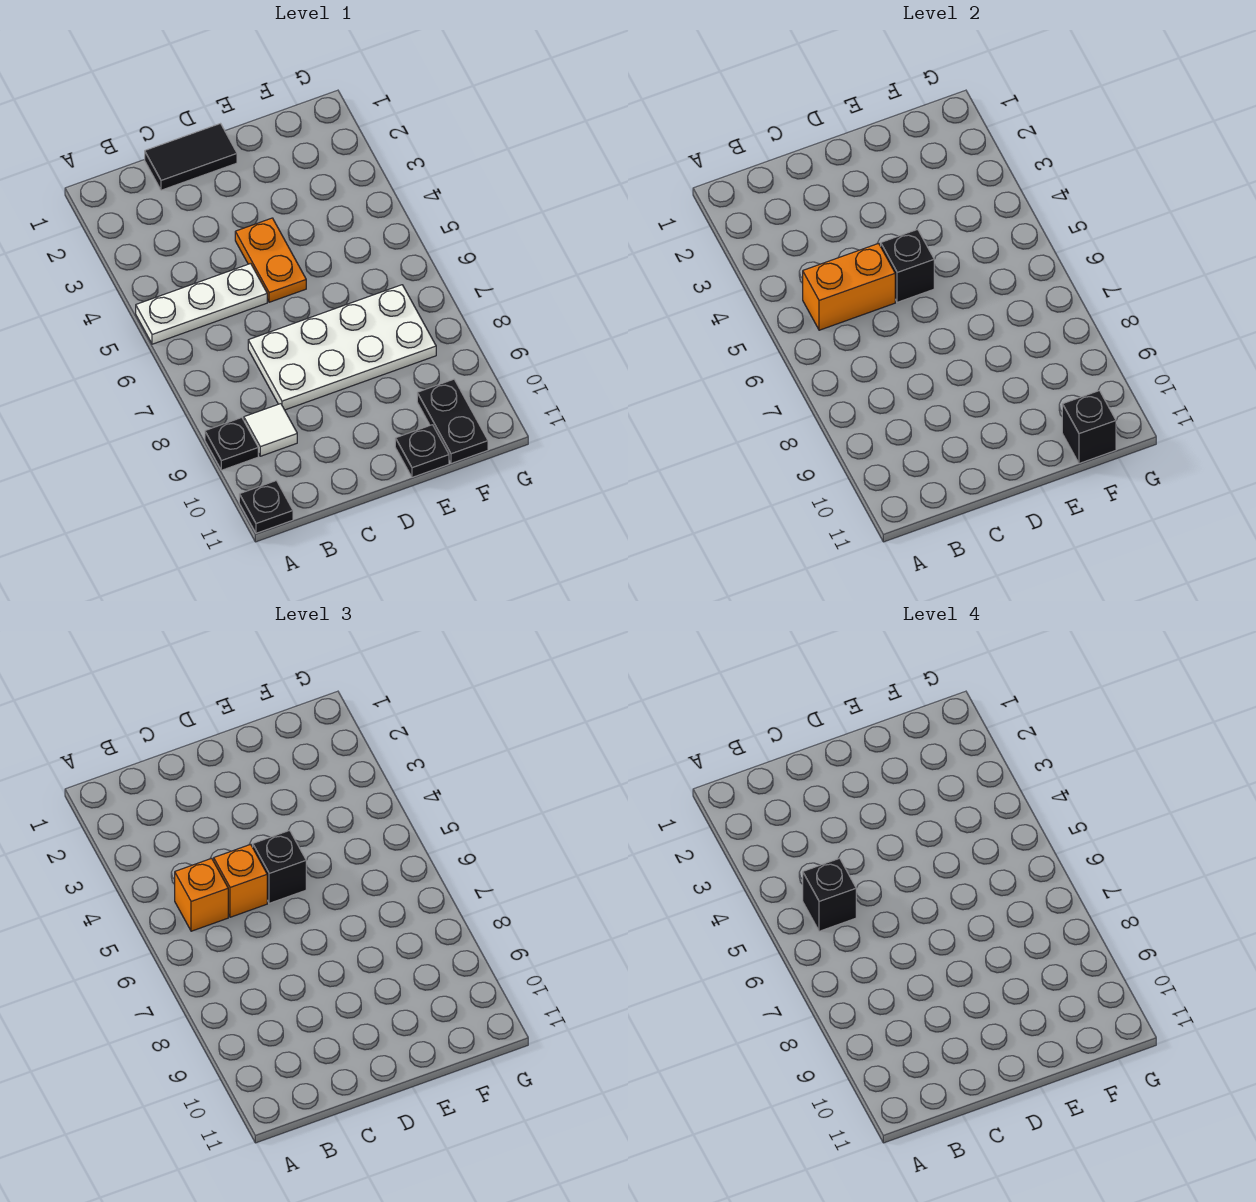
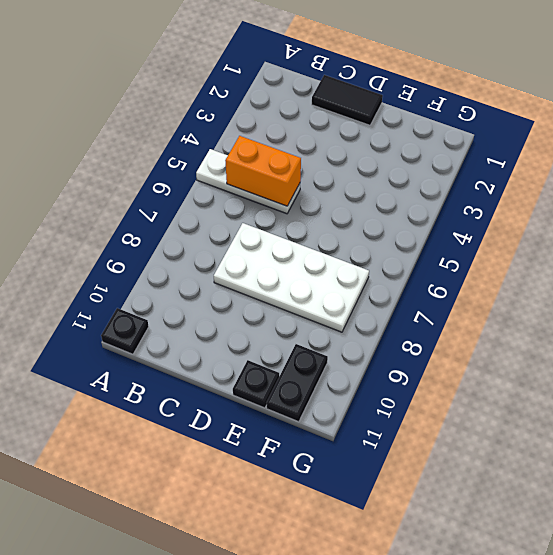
none -> black plate A9 level 1
none -> white tile B9 level 1
none -> orange plate D4:D5 level 1

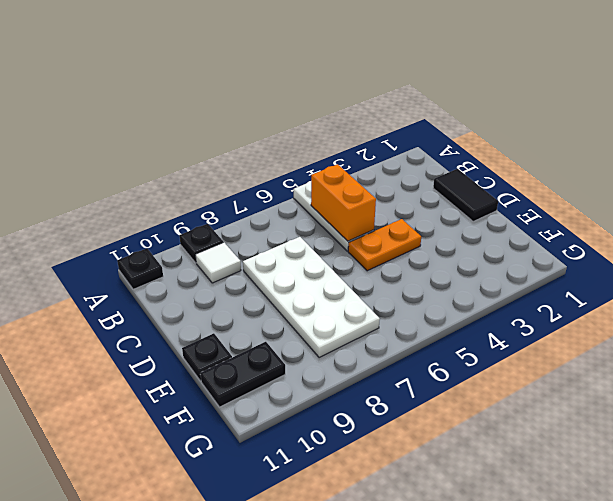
none -> black brick D5 level 2
none -> black brick F11 level 2
none -> orange brick B5 level 3

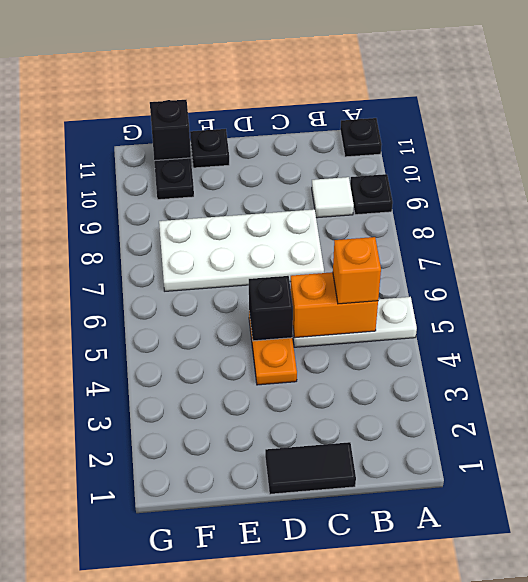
none -> orange brick C5 level 3
none -> black brick D5 level 3
none -> black brick B5 level 4

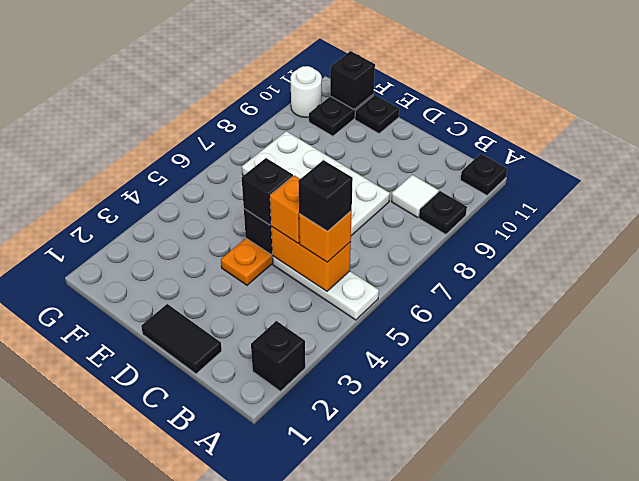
black brick A2 level 1 -> none
white round brick G10 level 1 -> none

